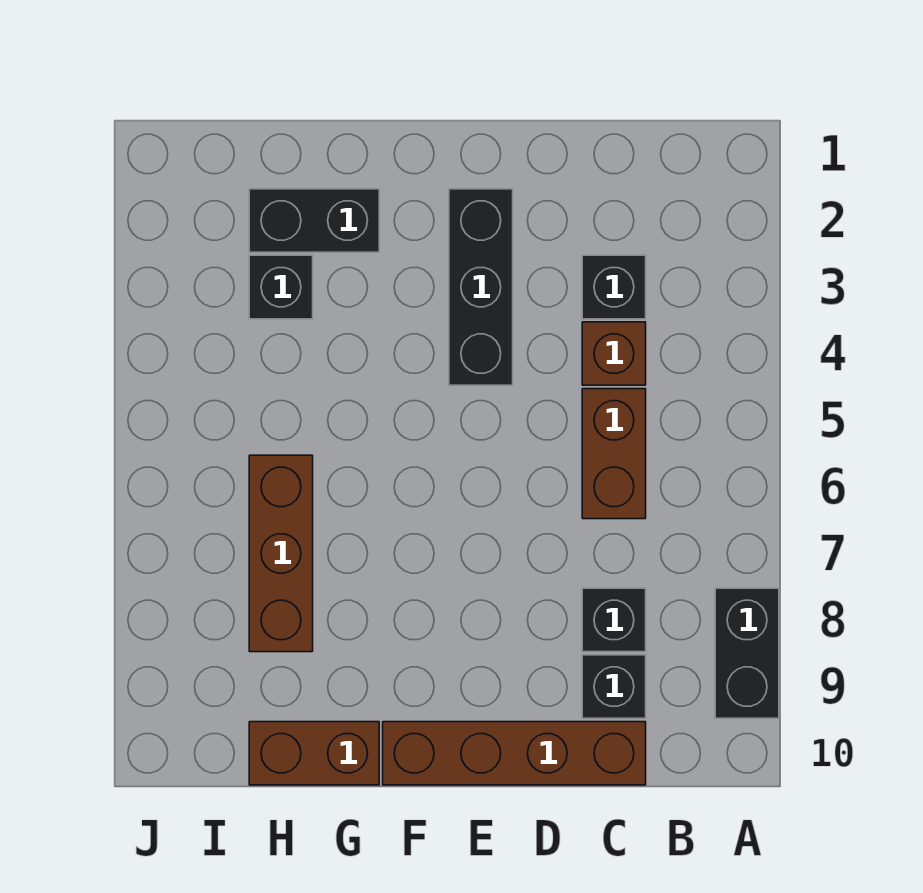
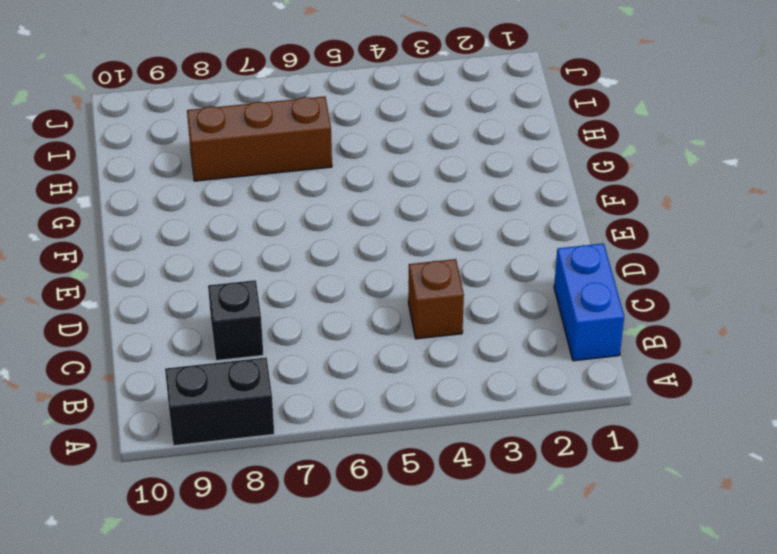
blue brick B1:C1 level 1 -> none
none -> black brick C3 level 1
none -> brown brick C5:C6 level 1
none -> black brick C9 level 1

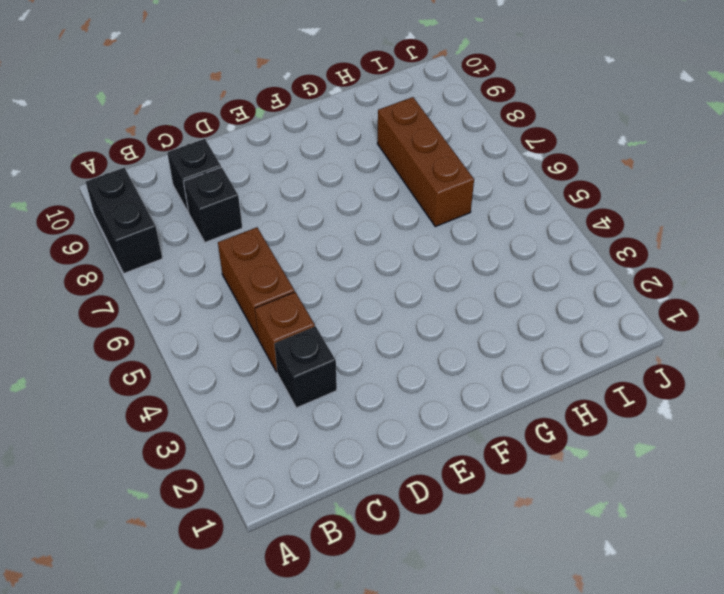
none -> brown brick C10:F10 level 1
none -> black brick E2:E4 level 1
none -> black brick G2:H2 level 1

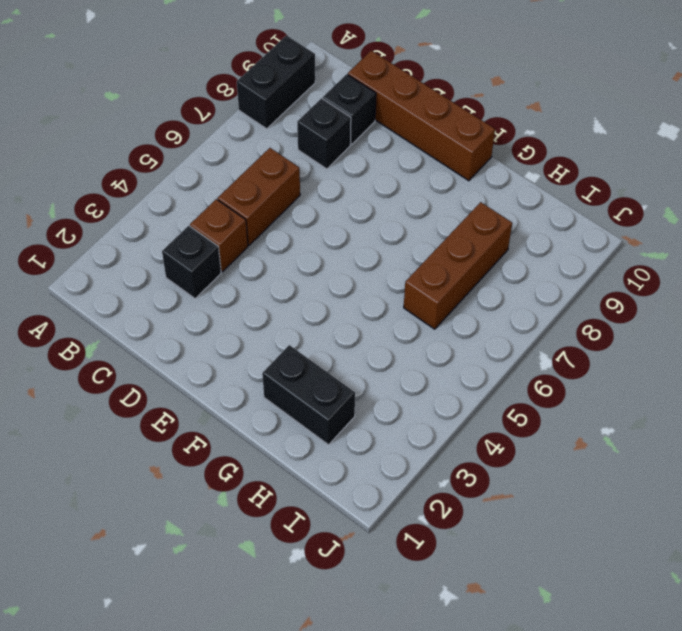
none -> black brick E2:E4 level 1
none -> brown brick G10:H10 level 1
none -> black brick H3 level 1

